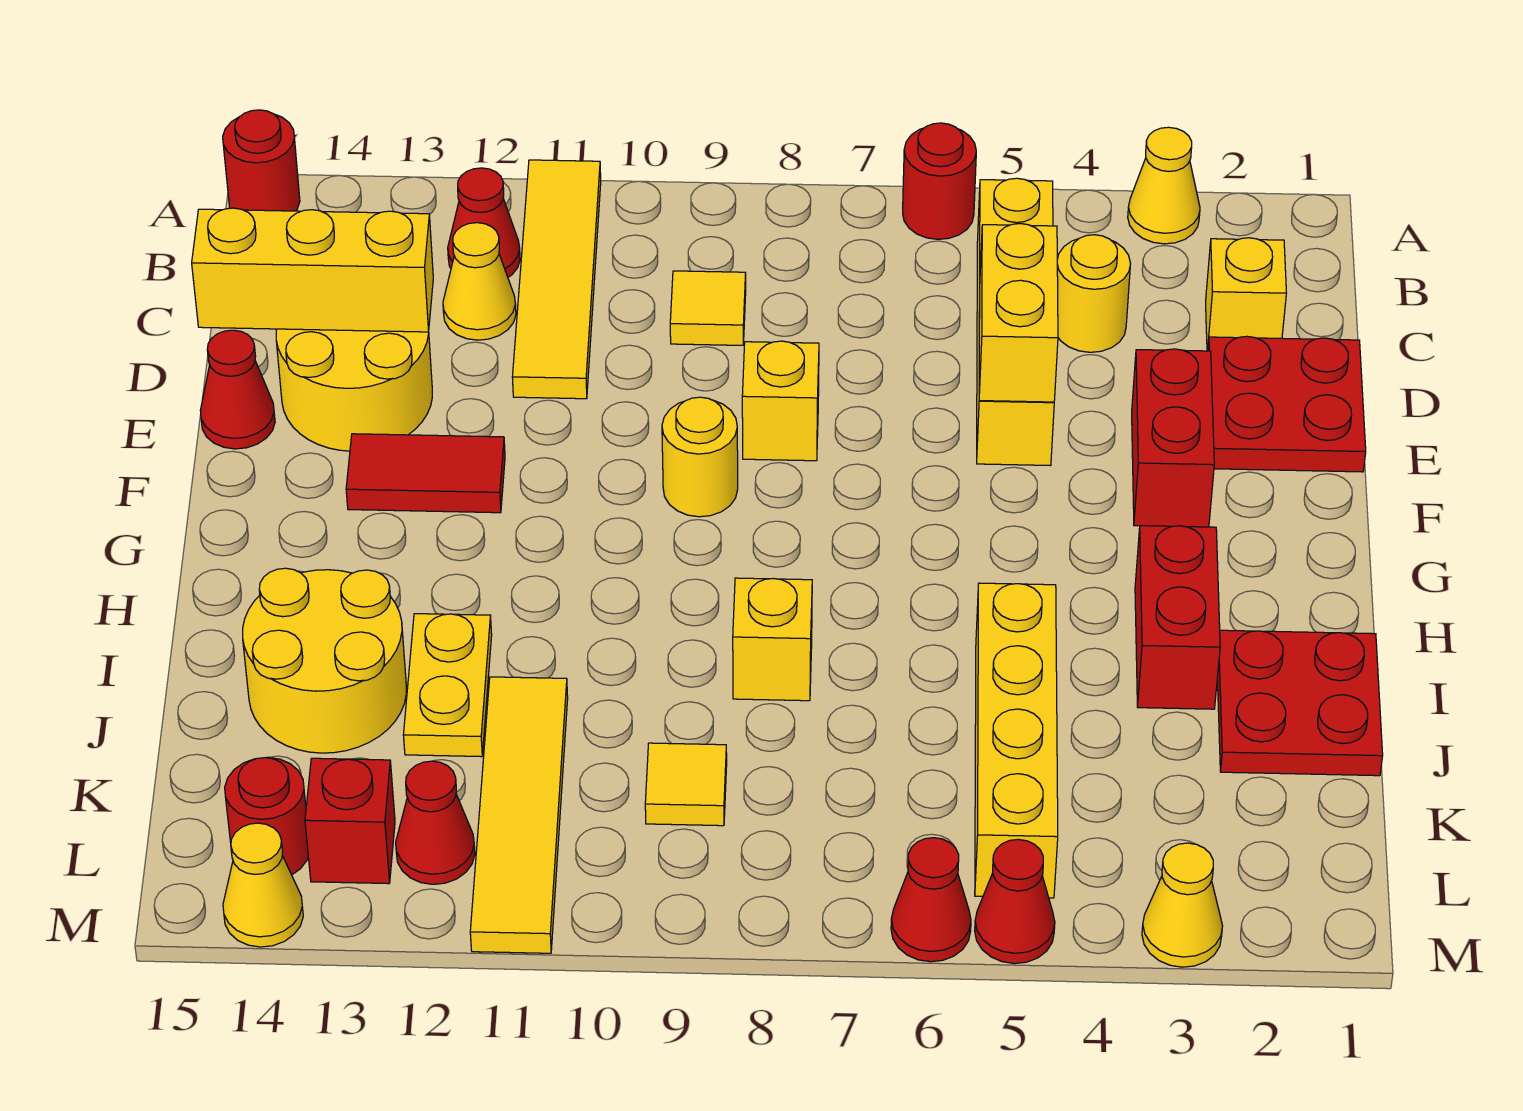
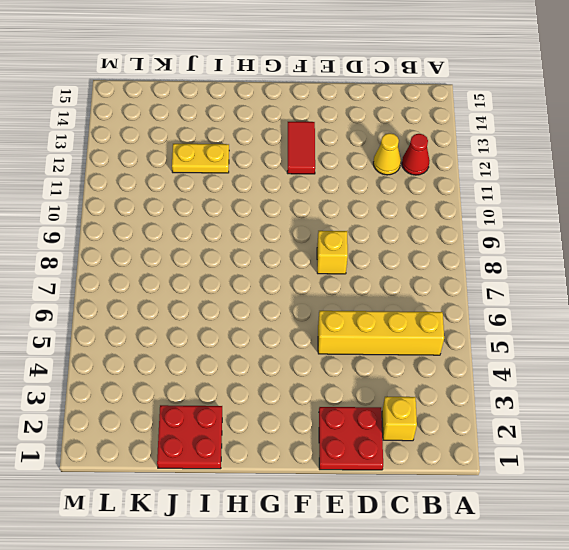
none -> yellow cone A3 level 1
none -> red round brick A6 level 1
none -> yellow tile A11:D11 level 1
none -> red round brick A15 level 1

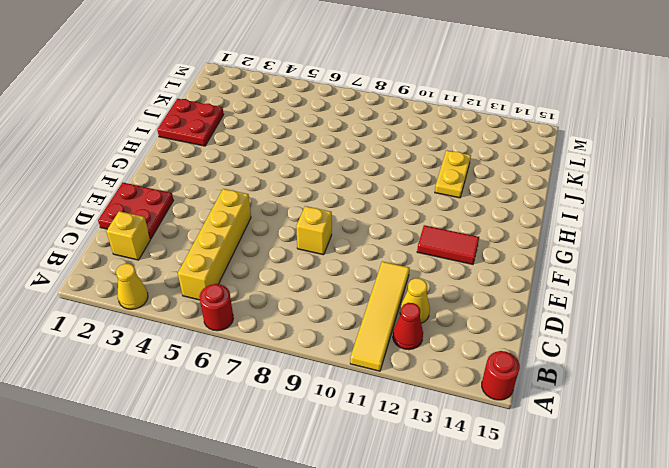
none -> yellow round brick C4 level 1
none -> yellow tile C9 level 1
none -> yellow round brick D13:E14 level 1
none -> red brick E3:F3 level 1

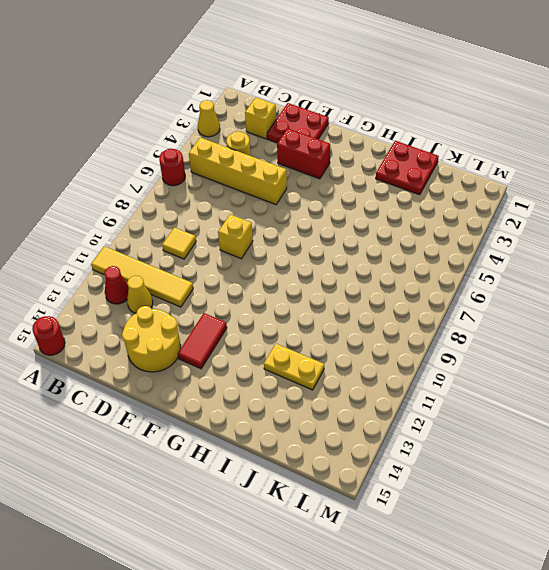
none -> red cone E15 level 1
none -> yellow round brick F9 level 1
none -> red brick H3:I3 level 1
none -> yellow brick I5:L5 level 1

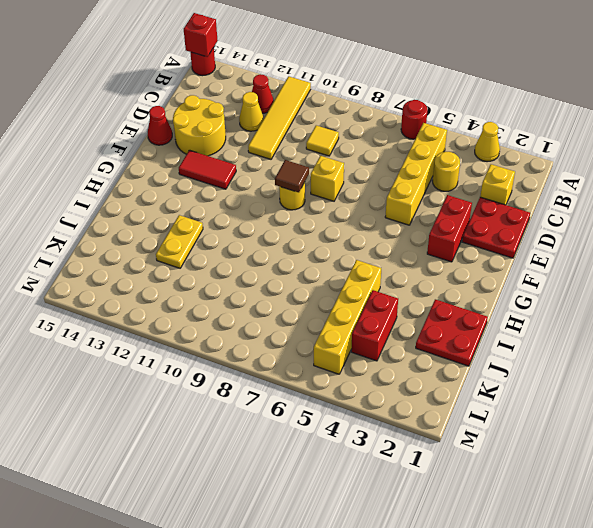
red brick A15 level 2 -> red brick L13 level 1
brown tile F9 level 2 -> none
red brick J4:K4 level 1 -> red brick H3:I3 level 1
none -> yellow brick I8 level 1
none -> yellow round brick I13:J14 level 1
none -> yellow tile J11:M11 level 1
none -> yellow tile K9 level 1

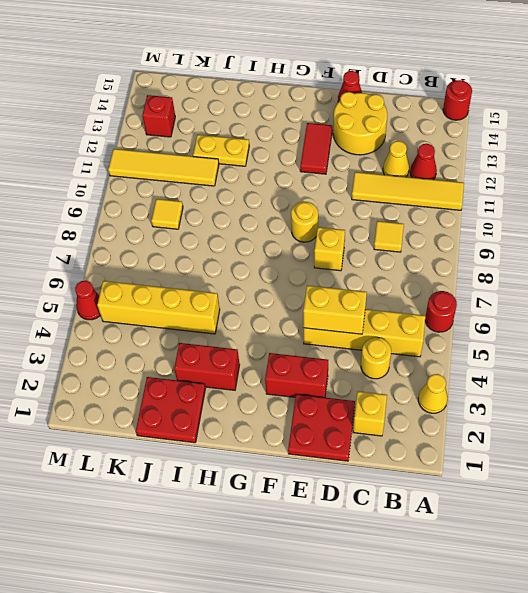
none -> yellow brick I8 level 1
none -> yellow round brick I13:J14 level 1
none -> red cone L12 level 1
none -> red round brick L14 level 1

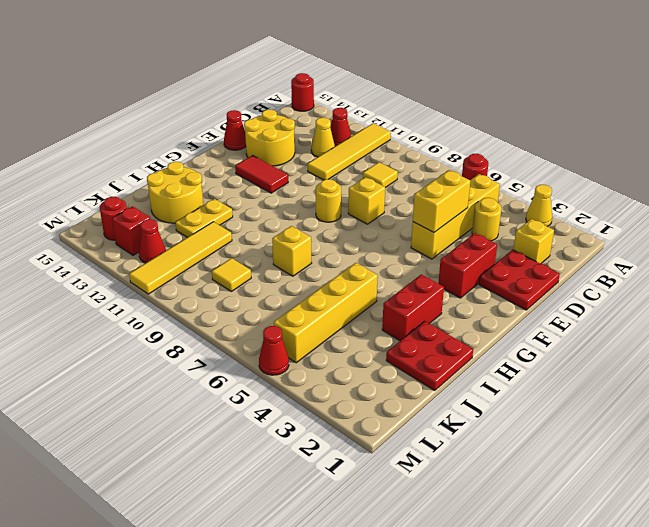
none -> yellow cone M3 level 1
none -> red cone M6 level 1
none -> yellow cone M14 level 1
none -> yellow brick D13:D15 level 2

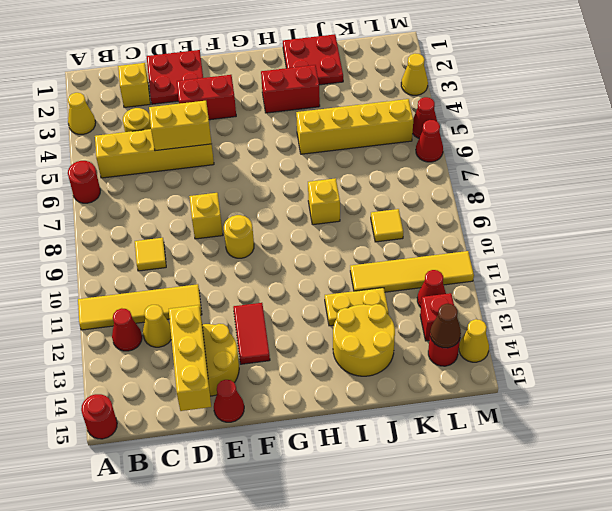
brown cone L14 level 2 -> none

